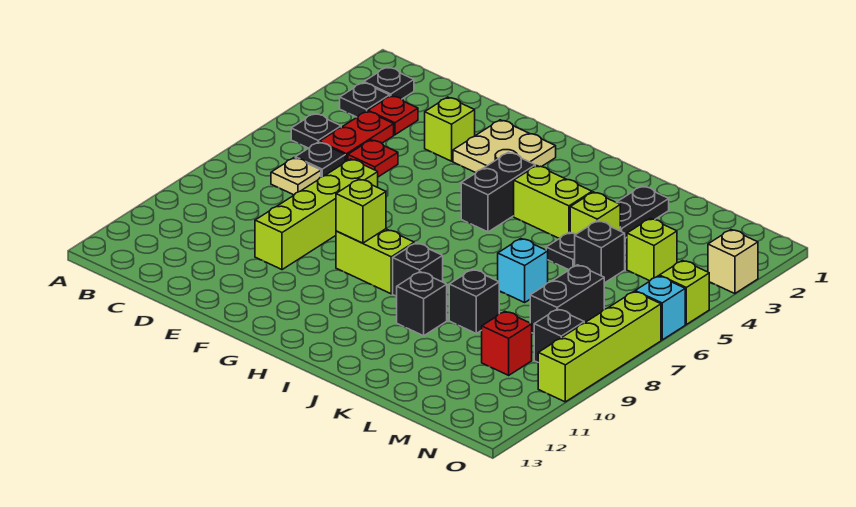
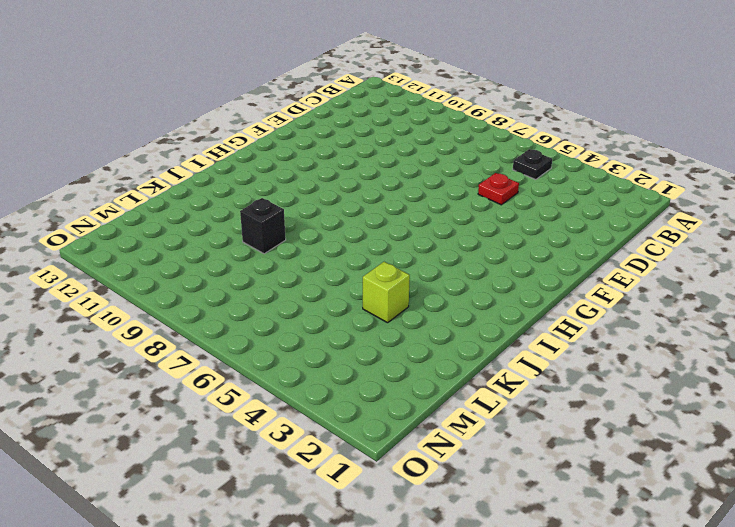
none -> black plate B2 level 1
none -> black plate B3 level 1
none -> red plate C3 level 1
none -> red plate C4:C5 level 1

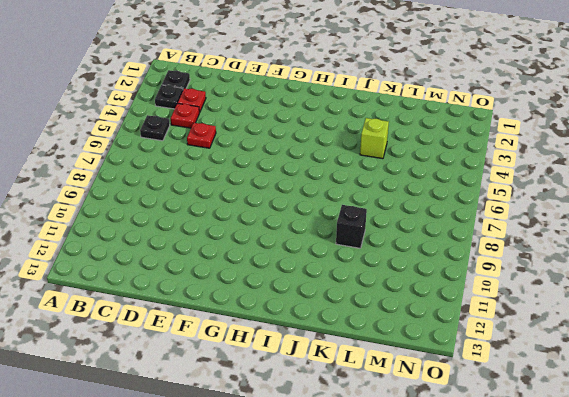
red plate C4 level 1 -> red plate C4:C5 level 1
none -> black plate C6 level 1
none -> tan plate C7 level 1
none -> lime brick E3 level 1
none -> lime brick E7:E10 level 1

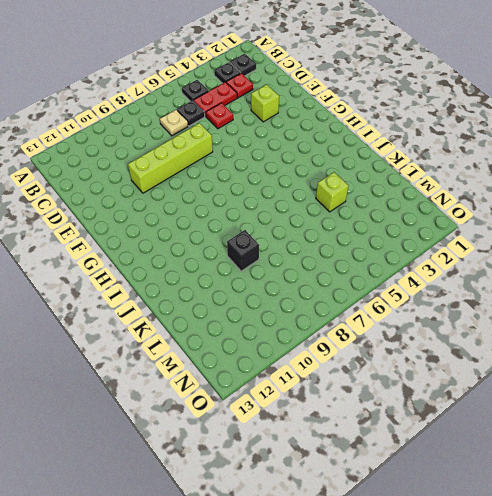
none -> tan plate F2:G3 level 1
none -> lime brick G9:H9 level 1
none -> black brick H4:H5 level 1
none -> lime brick I4:J4 level 1

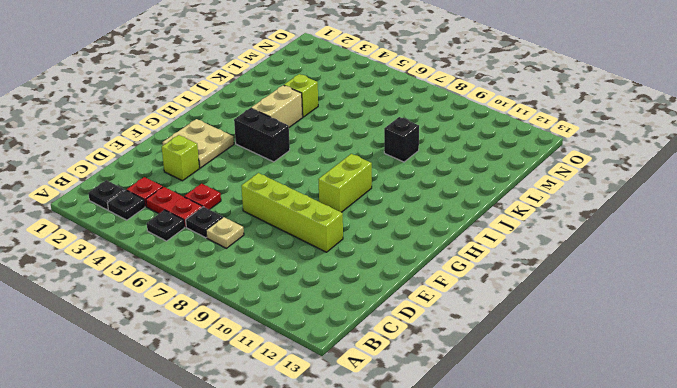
tan brick I4:J4 level 1 -> lime brick I4:J4 level 1
none -> black brick I9 level 1
none -> black brick J10 level 1
none -> black plate K2:K3 level 1
none -> black plate K5 level 1

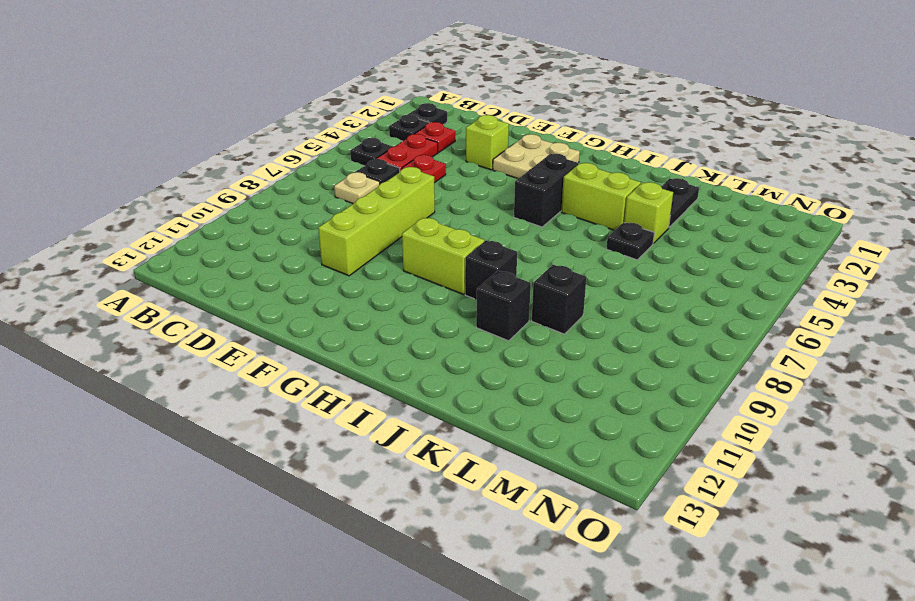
none -> cyan brick K7 level 1
none -> black brick L5 level 1
none -> lime brick M4 level 1
none -> black brick M7:M8 level 1

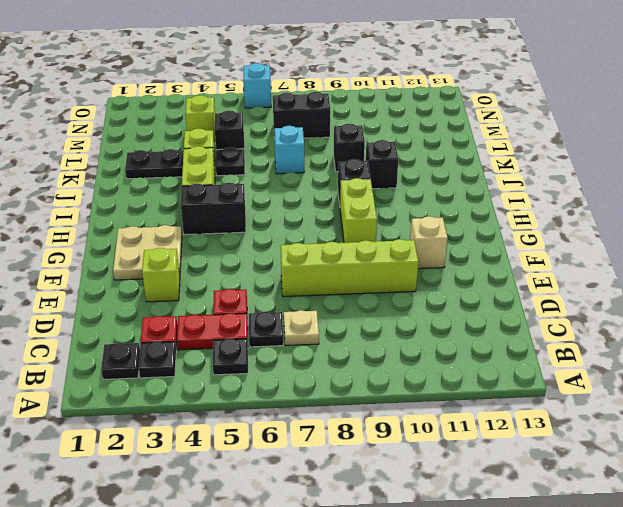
tan brick F11 level 1 -> tan brick O3 level 1
none -> red brick M10 level 1
none -> black brick N9 level 1
none -> lime brick O5 level 1
none -> lime brick O7:O10 level 1

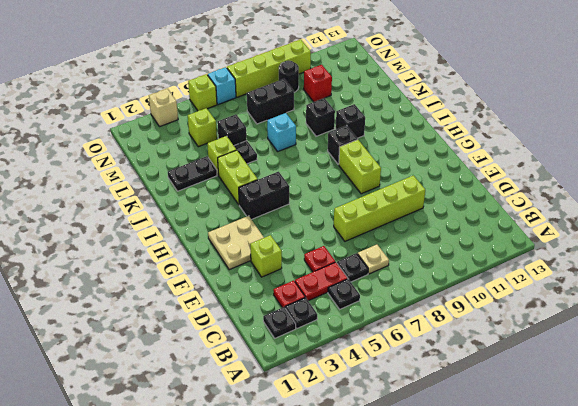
black round brick N9 level 1 -> black brick N9 level 1
none -> lime brick G9 level 2

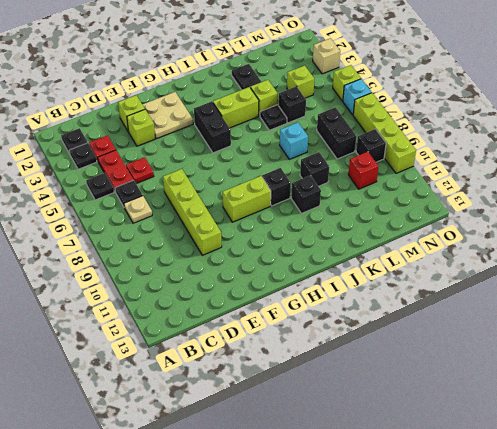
lime brick E2 level 1 -> lime brick G9 level 2

